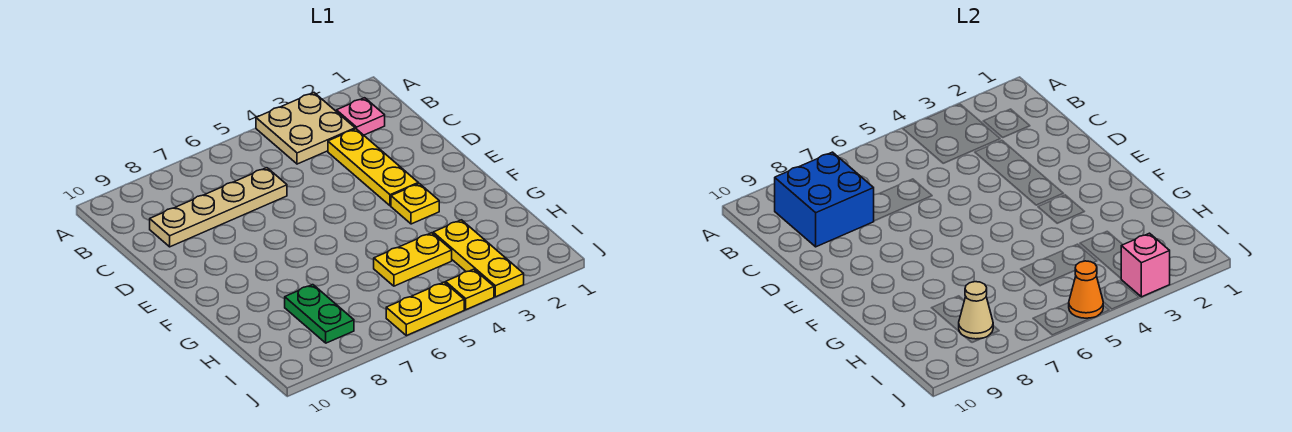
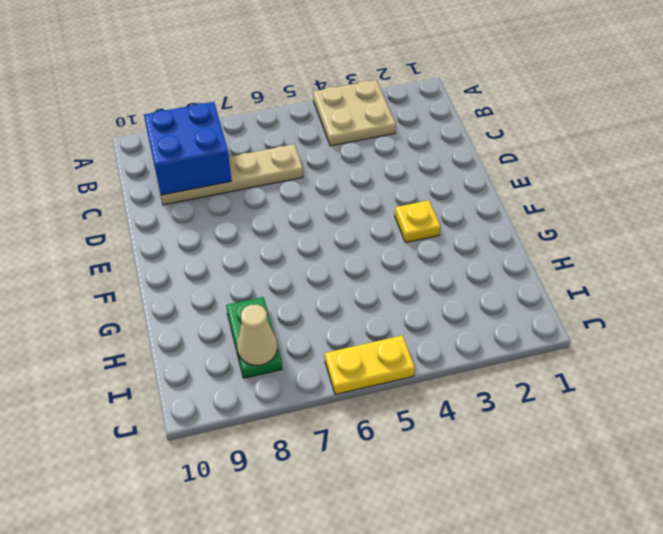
none -> pink plate B2 level 1
none -> yellow plate C3:E3 level 1
none -> yellow plate H3:J3 level 1

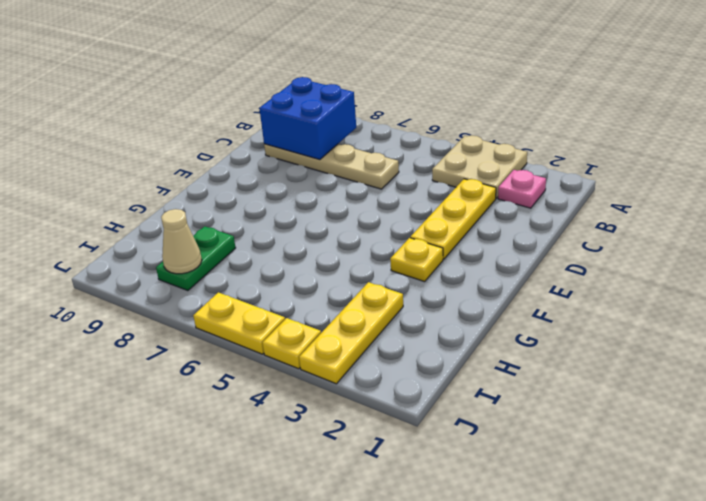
none -> yellow plate H4:H5 level 1
none -> pink brick J3 level 2
none -> orange cone J5 level 2

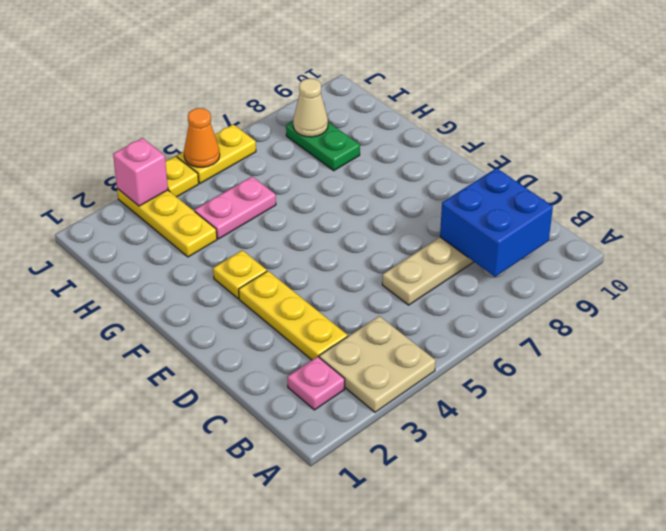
pink plate H4:H5 level 1 -> yellow plate H4:H5 level 1

